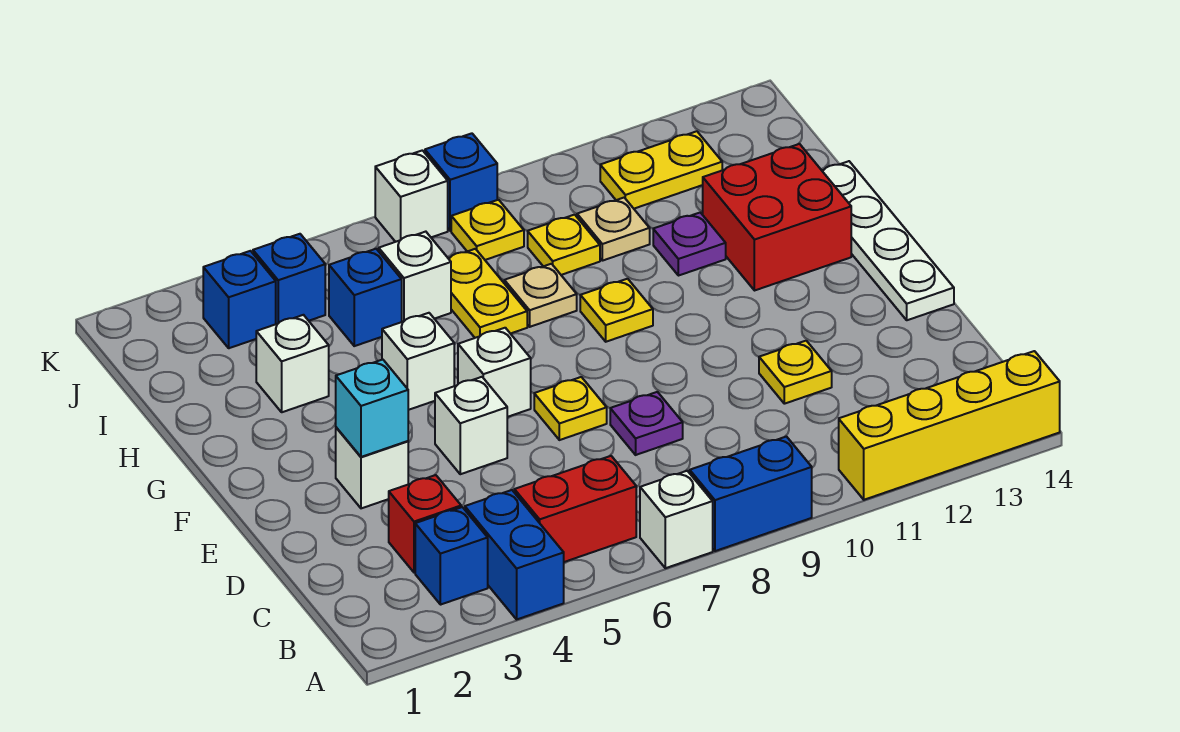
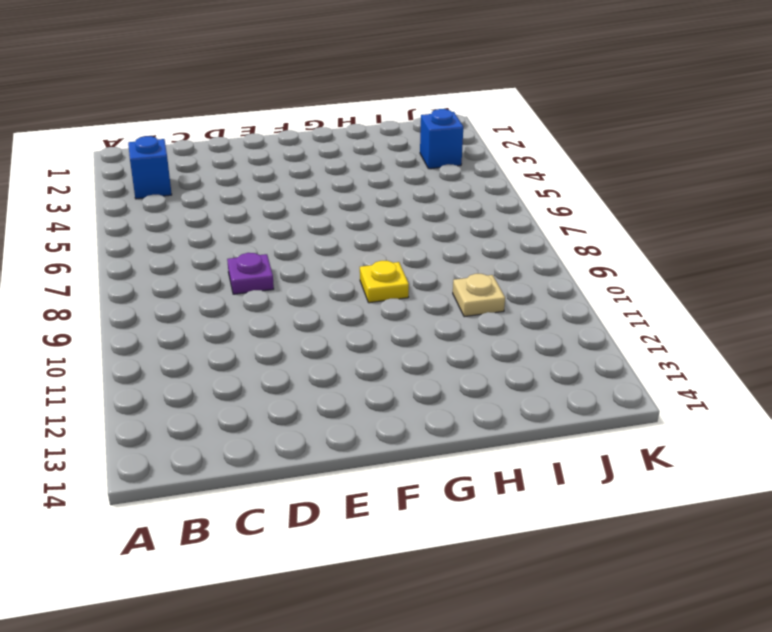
none -> blue brick A4:B4 level 1
none -> white brick A7 level 1
none -> blue brick A8:A9 level 1
none -> yellow brick A11:A14 level 1

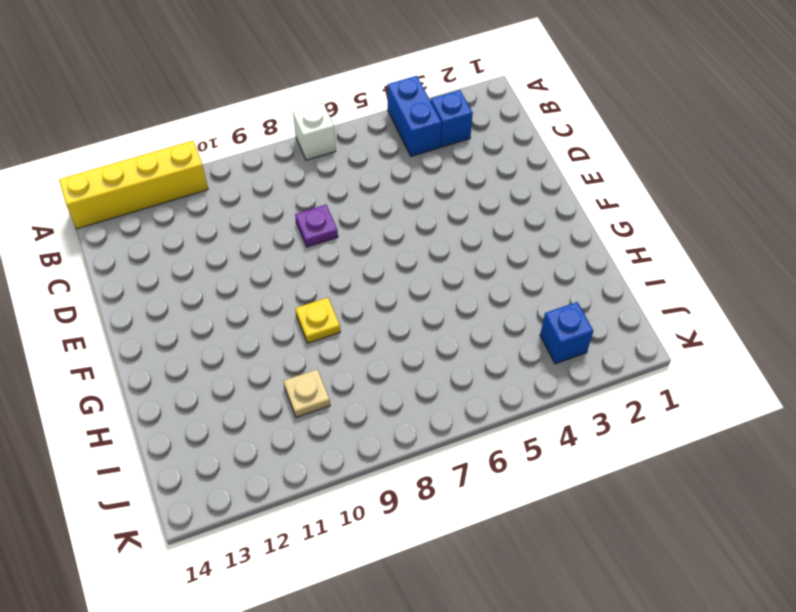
none -> blue brick A8:A9 level 1
none -> red brick B5:B6 level 1
none -> red brick C3 level 1
none -> yellow plate D11 level 1

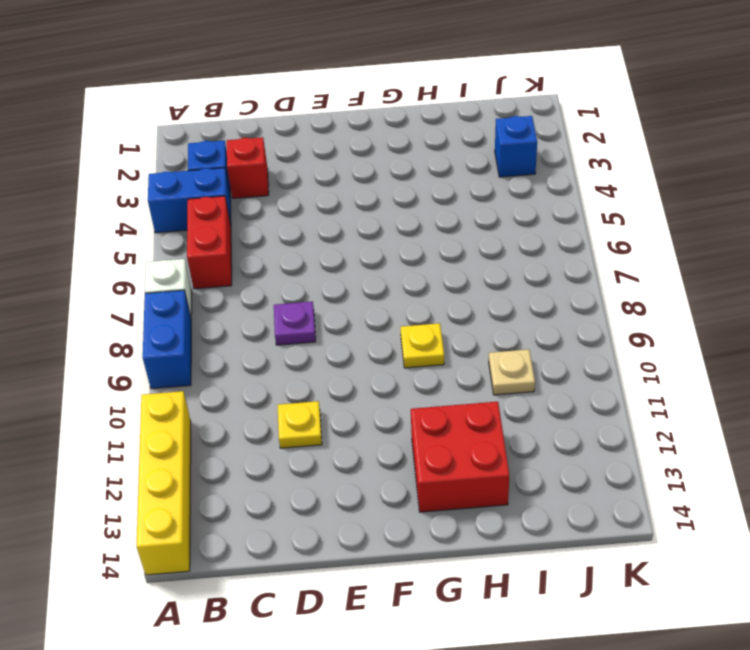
none -> white brick E3 level 1
none -> white brick E5 level 1
none -> yellow plate E7 level 1
none -> white plate E14:H14 level 1

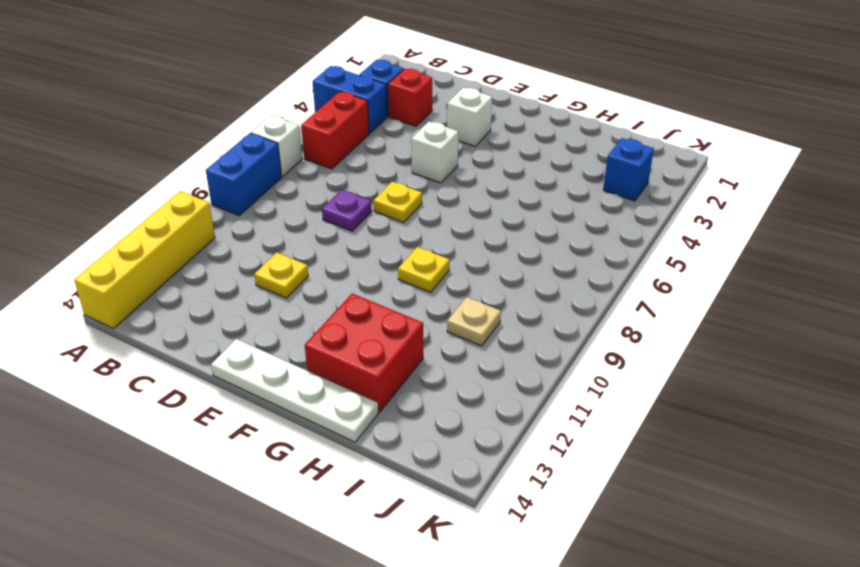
none -> white brick F6 level 1
none -> white brick G5 level 1
none -> white brick H3 level 1
none -> yellow plate H7:I7 level 1

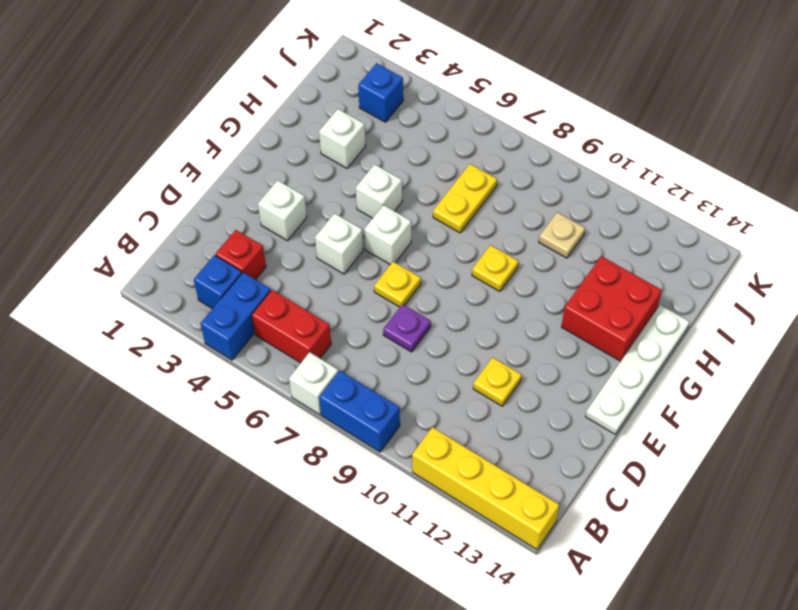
none -> tan plate H8 level 1
none -> purple plate H11 level 1
none -> blue brick I5 level 1
none -> white brick I6 level 1

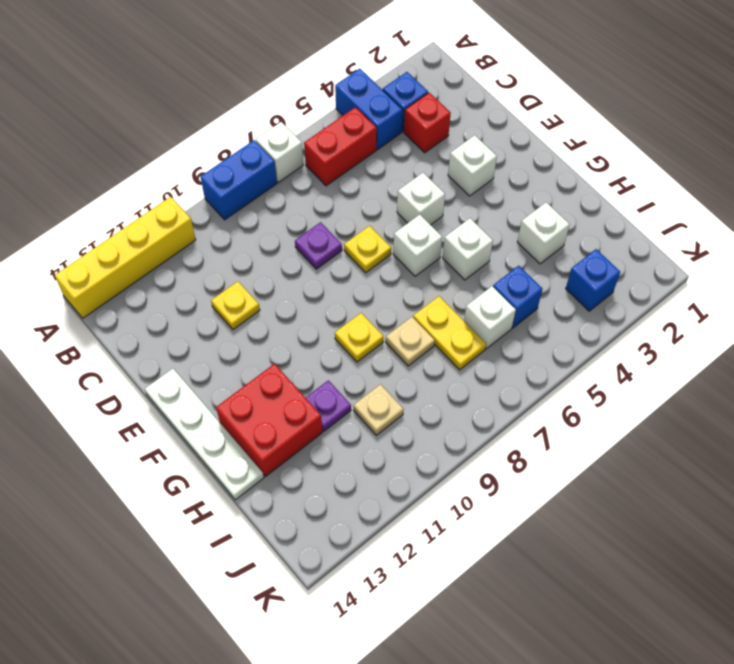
none -> yellow plate I9 level 1
none -> blue brick J4 level 1
none -> yellow plate J8 level 1
none -> yellow plate J11:J12 level 1

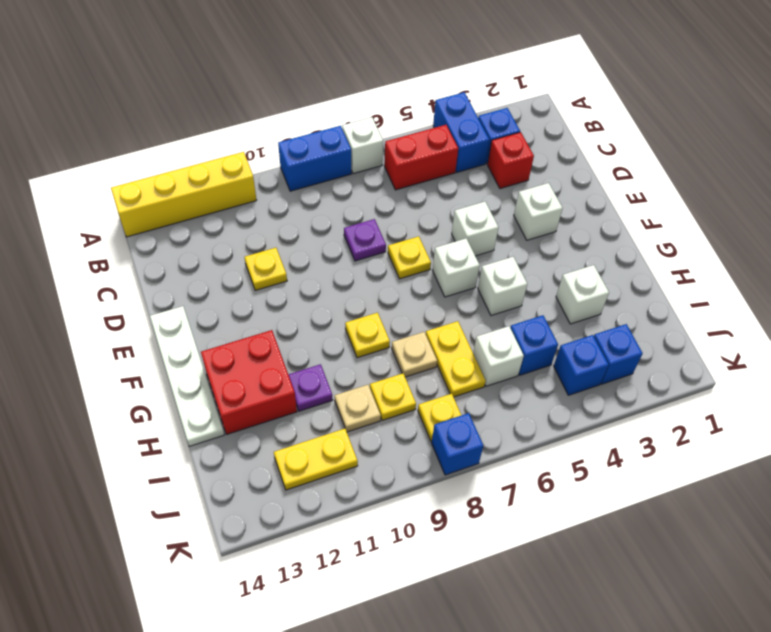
none -> white brick K7 level 1
none -> cyan brick E3 level 2

